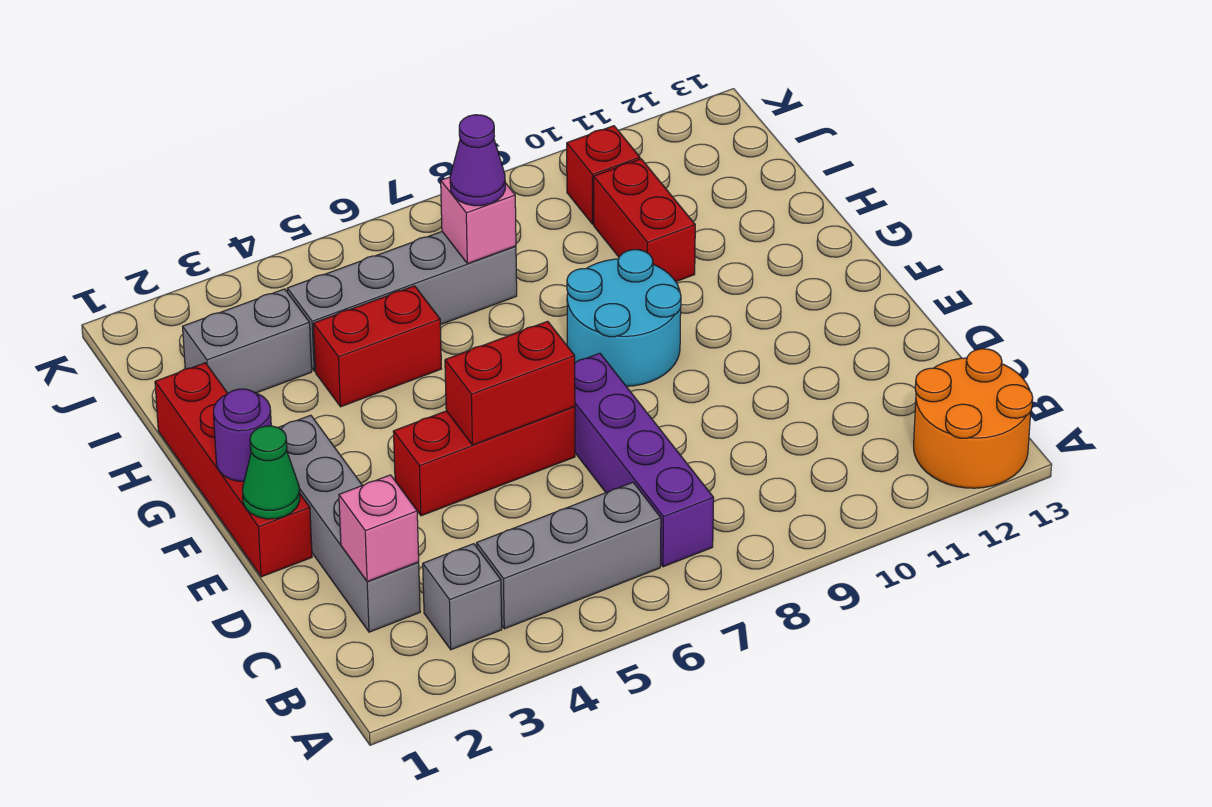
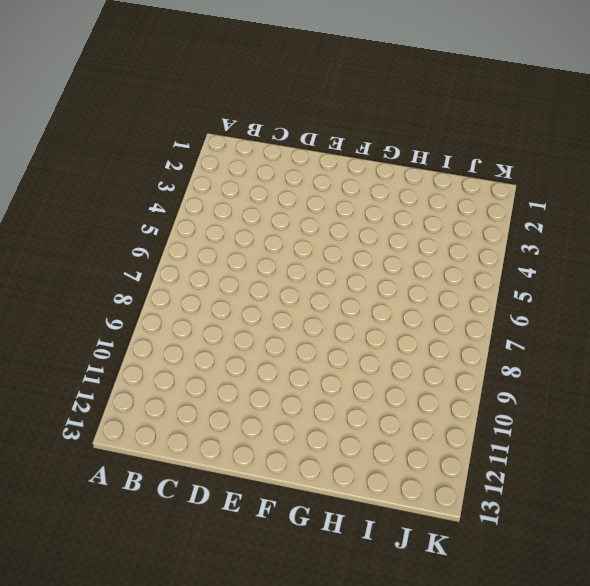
none -> orange round brick A12:B13 level 1
none -> grey brick B3 level 1
none -> grey brick B4:B6 level 1

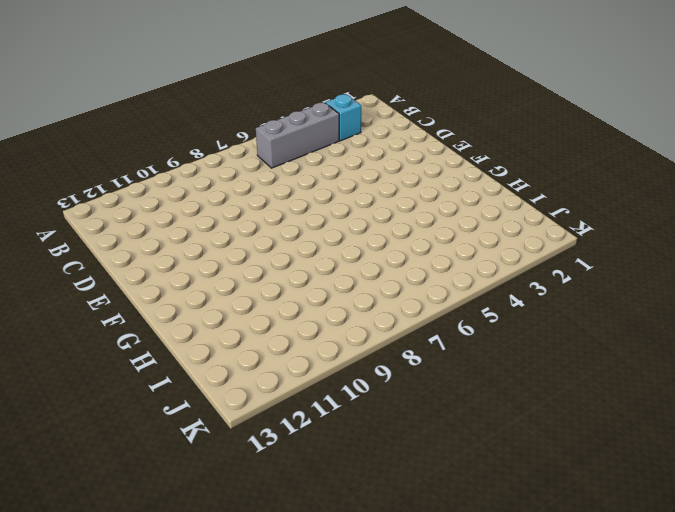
cyan brick B3 level 1 -> grey brick B3 level 1
none -> orange round brick A12:B13 level 1
none -> purple brick B7:E7 level 1
none -> grey brick C2:F2 level 1

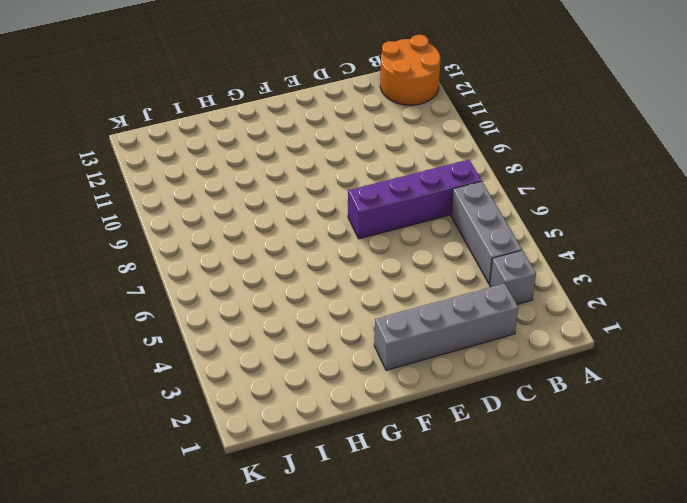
none -> red brick E1:H1 level 1
none -> red brick E4:E6 level 1
none -> cyan round brick F8:G9 level 1

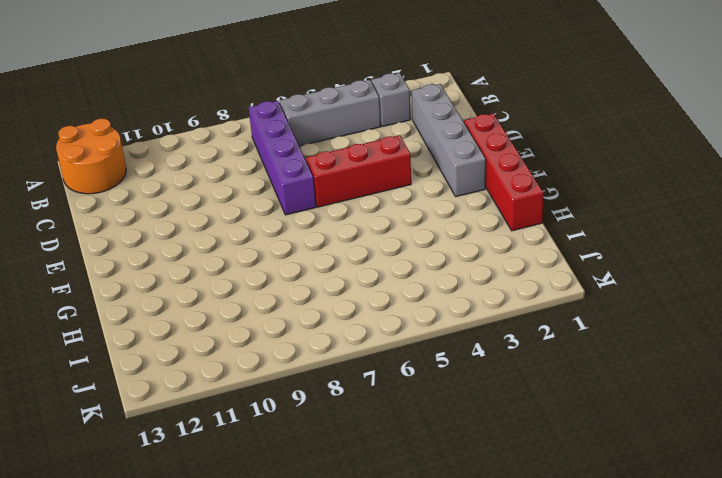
none -> cyan round brick F8:G9 level 1
none -> red brick H4:H5 level 1
none -> red brick H10:I10 level 1

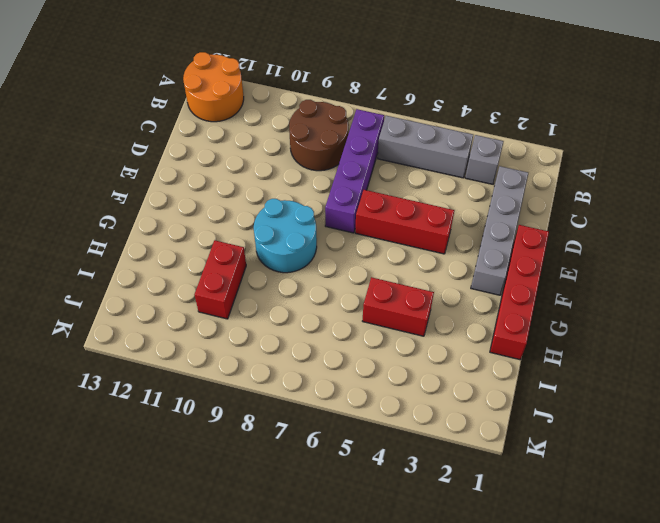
brown round brick B8:C9 level 1 -> none
none -> grey brick I2:I3 level 1
none -> grey brick I4:I7 level 1
none -> red brick J10 level 1

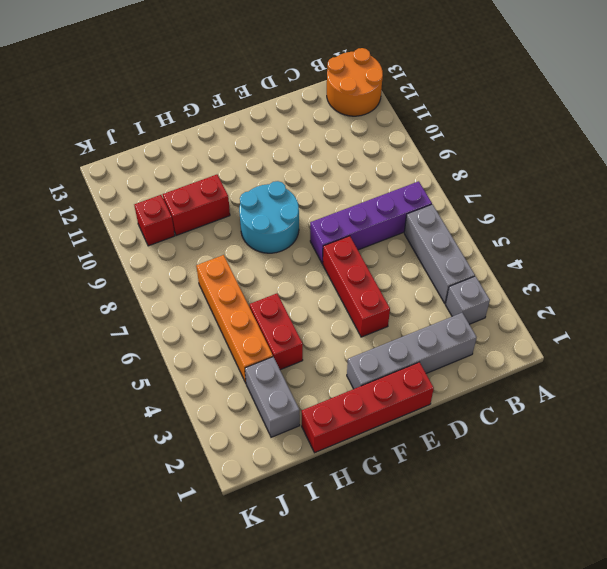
orange brick I4:I7 level 1 -> grey brick I4:I7 level 1
none -> pink brick C2 level 2
none -> green cone E1 level 2
none -> red brick E5:E6 level 2

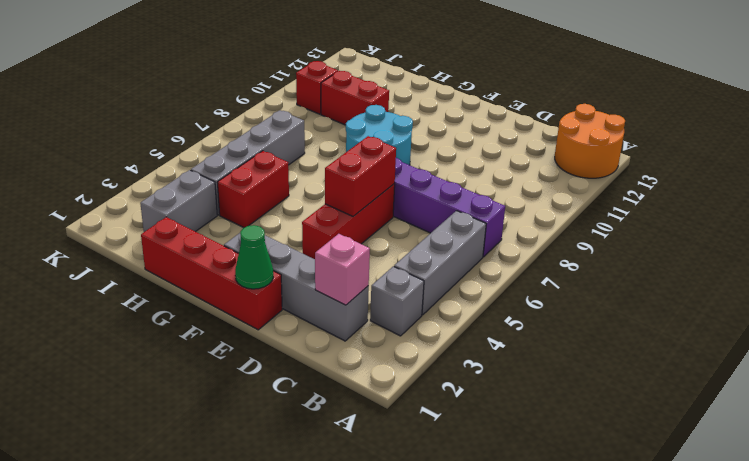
none -> purple round brick F1 level 2
none -> pink brick I7 level 2
none -> purple cone I7 level 3

